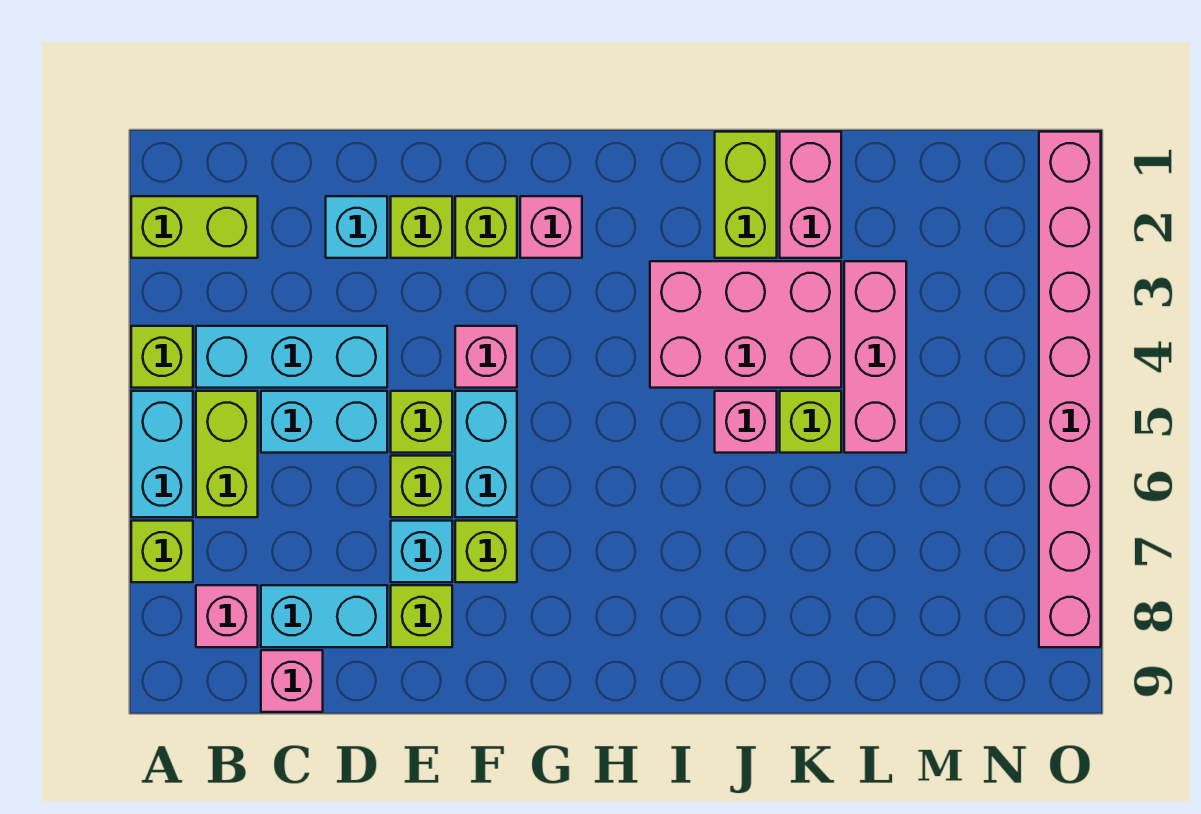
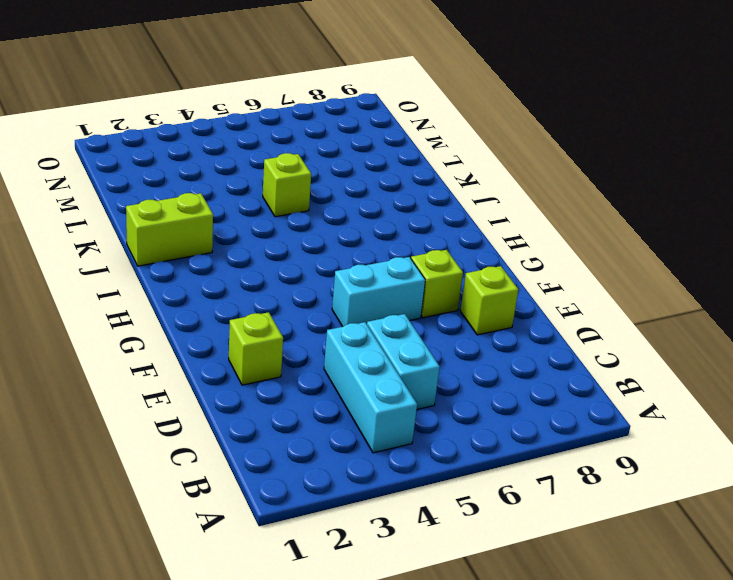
none -> lime brick A2:B2 level 1
none -> lime brick A4 level 1
none -> cyan brick A5:A6 level 1

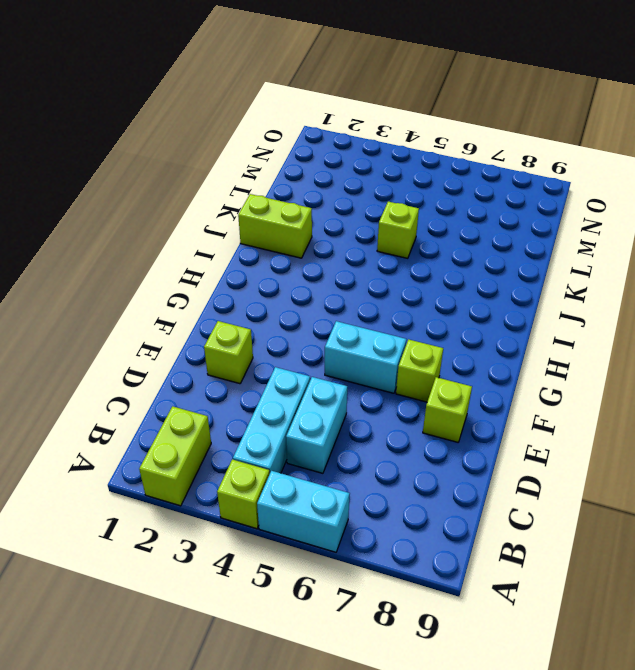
none -> lime brick A7 level 1
none -> lime brick B5:B6 level 1
none -> pink brick B8 level 1

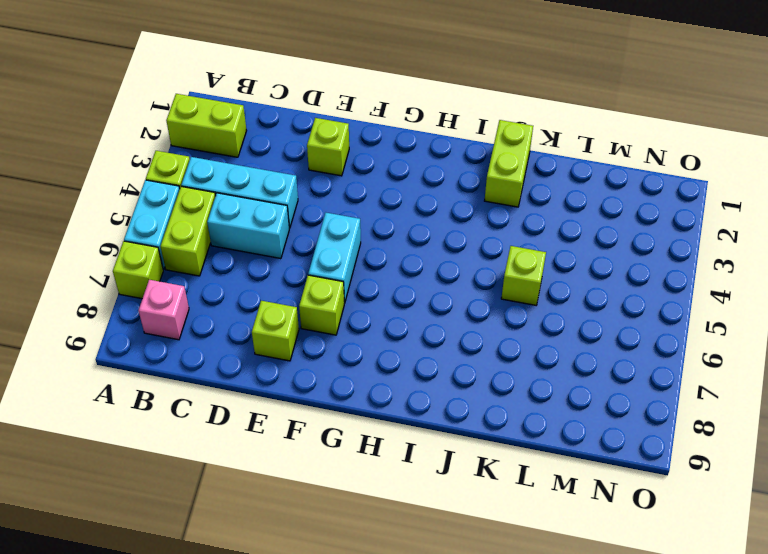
none -> cyan brick C8:D8 level 1
none -> pink brick C9 level 1
none -> cyan brick D2 level 1

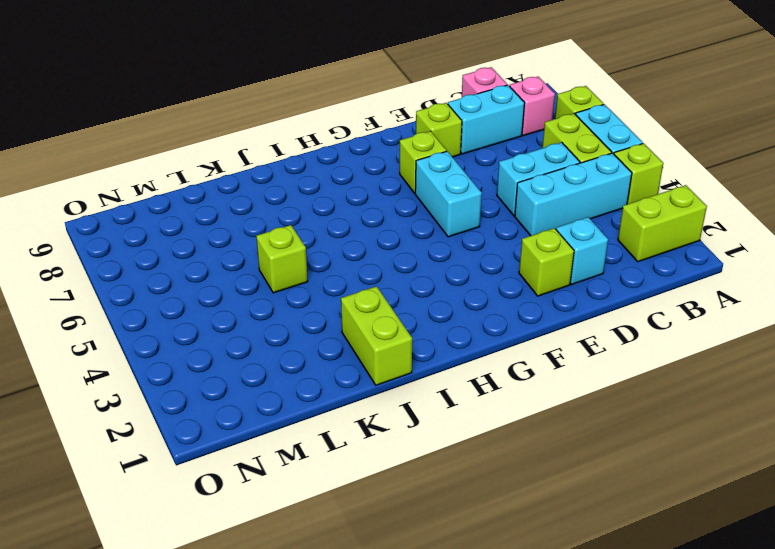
none -> lime brick E5 level 1
none -> lime brick E6 level 1
none -> cyan brick E7 level 1

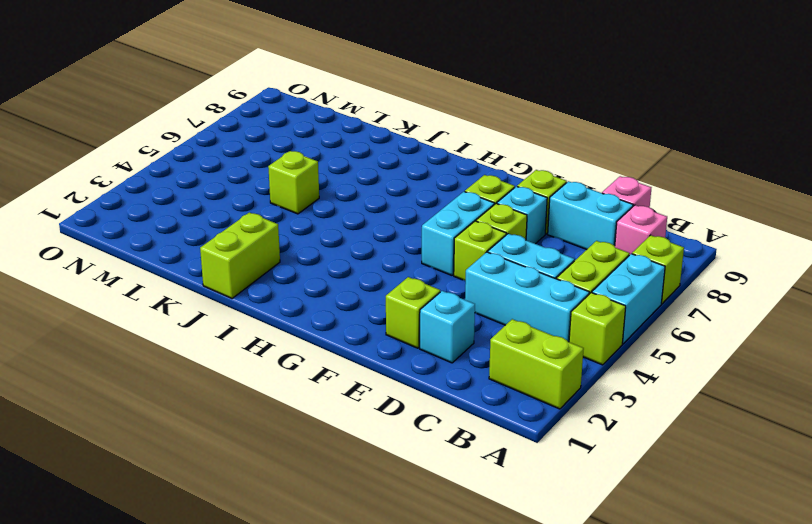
none -> lime brick F2 level 1
none -> pink brick F4 level 1
none -> pink brick G2 level 1

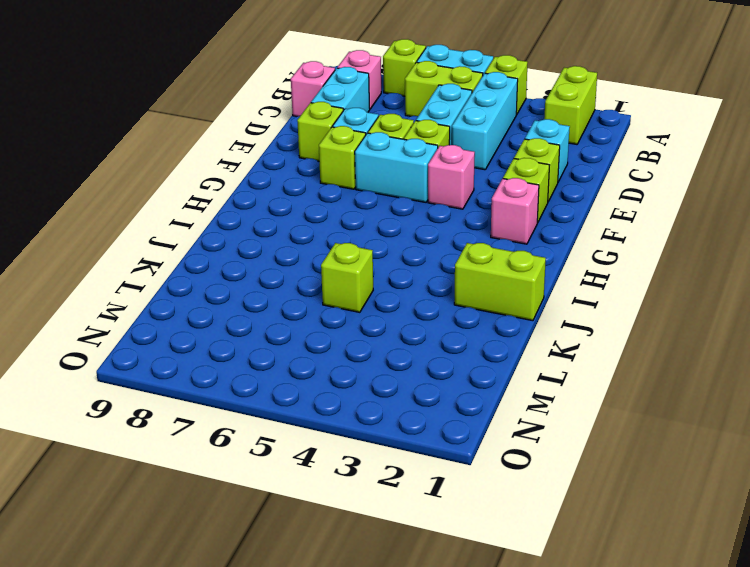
none -> pink brick I3:K4 level 1
none -> pink brick J5 level 1
none -> pink brick K1:K2 level 1

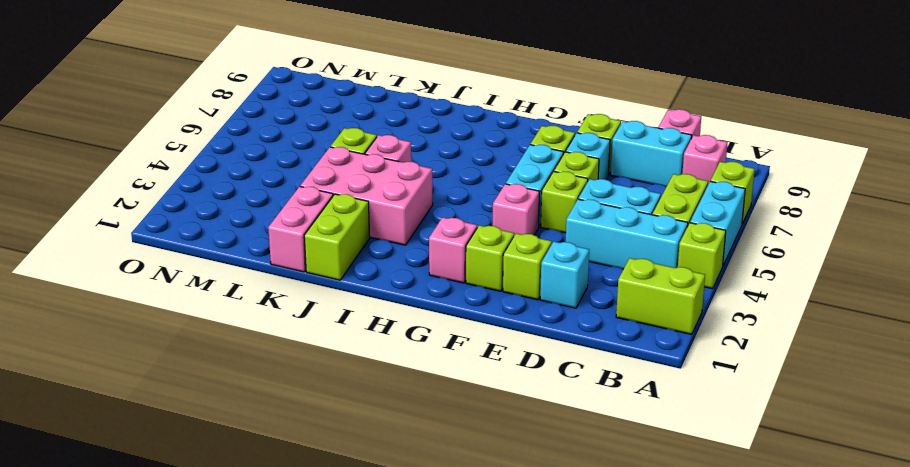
none -> pink brick L3:L5 level 1
none -> pink brick O1:O8 level 1

